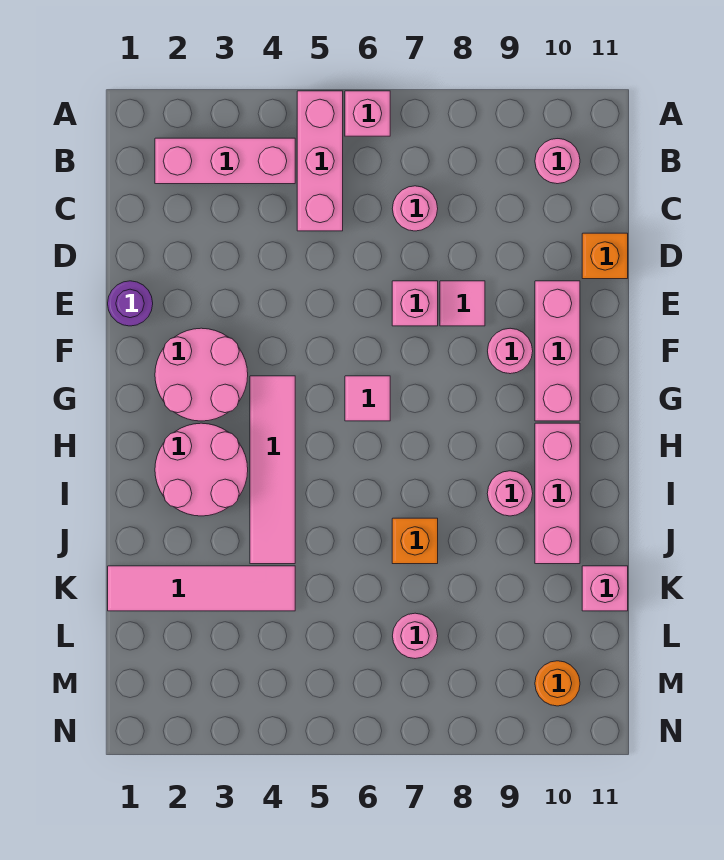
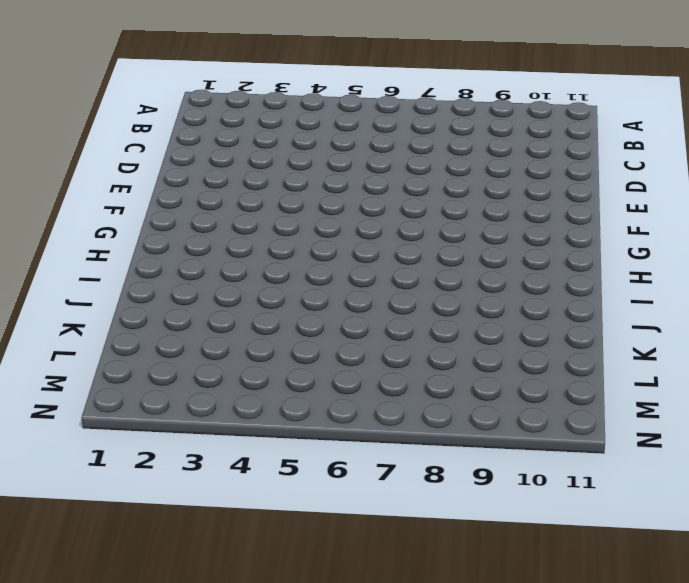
none -> pink brick A5:C5 level 1
none -> pink brick A6 level 1
none -> pink brick B2:B4 level 1

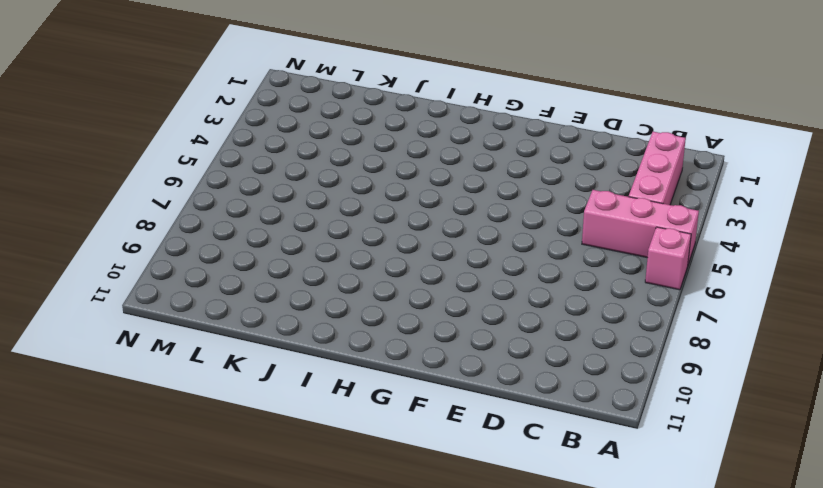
none -> pink round brick B10 level 1
none -> pink round brick C7 level 1
none -> orange brick D11 level 1

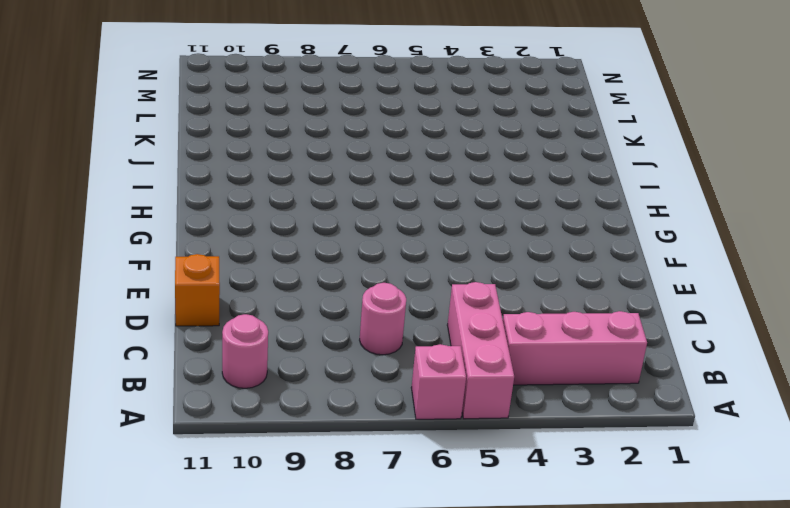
none -> purple round brick E1 level 1
none -> pink brick E7 level 1
none -> pink tile E8 level 1

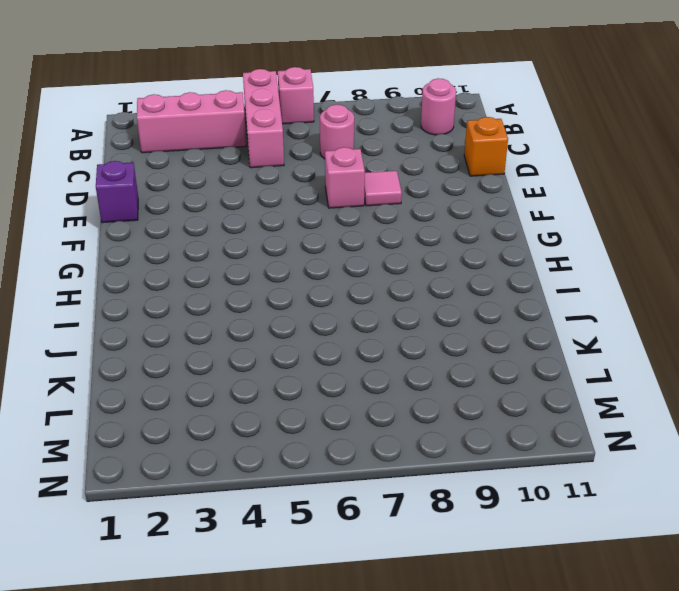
purple brick E1 level 1 -> purple round brick E1 level 1
none -> pink brick E10:G10 level 1
none -> pink round brick F2:G3 level 1
none -> pink round brick F9 level 1

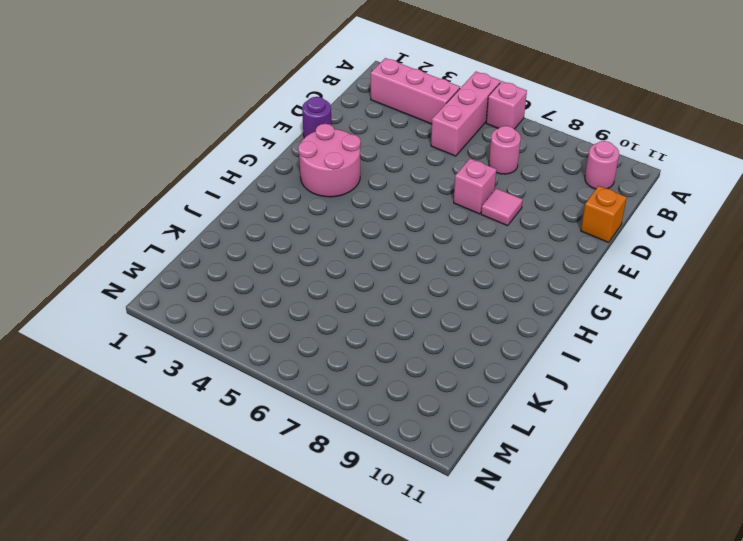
none -> pink brick E10:G10 level 1
none -> pink round brick F9 level 1
none -> pink tile G4:J4 level 1

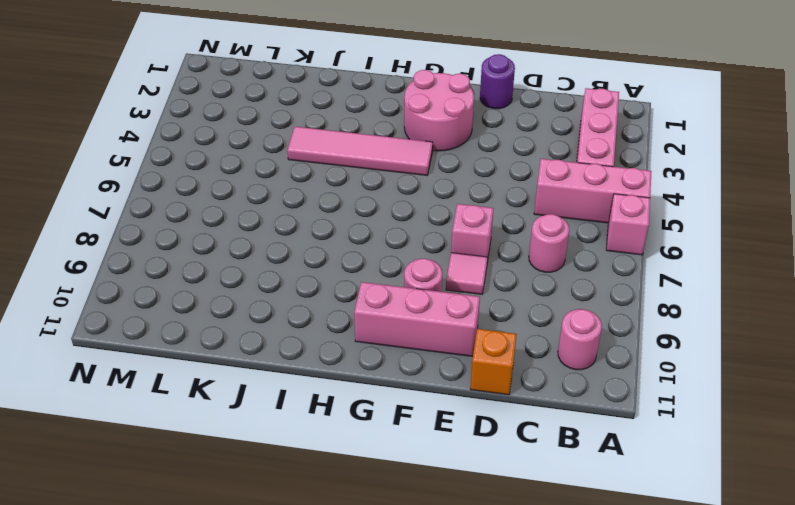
none -> pink tile G6 level 1
none -> pink round brick H2:I3 level 1
none -> pink brick H10:J10 level 1

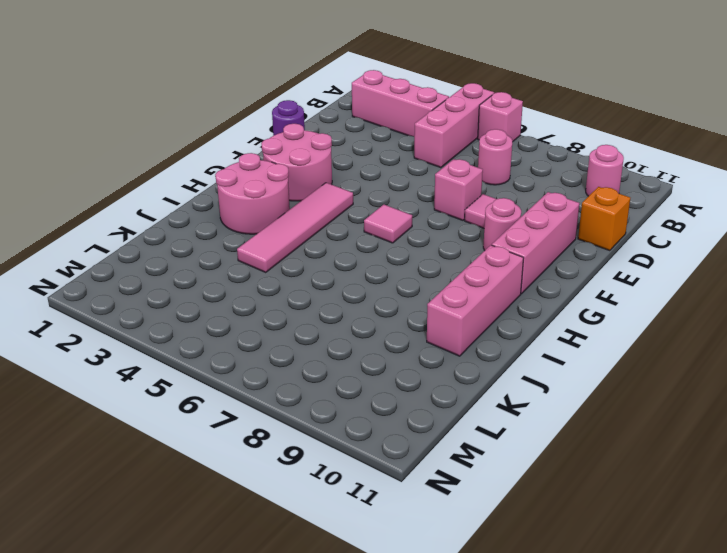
none -> pink round brick I9 level 1
none -> orange brick J7 level 1
none -> pink tile K1:K4 level 1

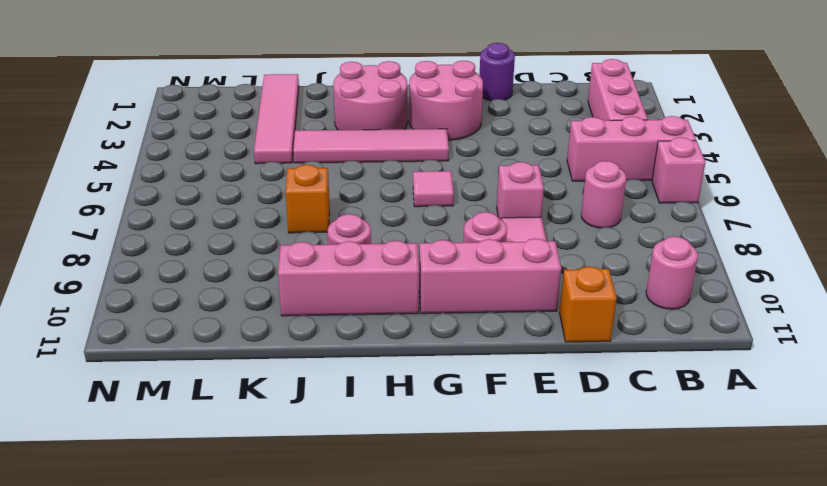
none -> pink brick K11 level 1
none -> pink round brick L7 level 1
none -> orange round brick M10 level 1

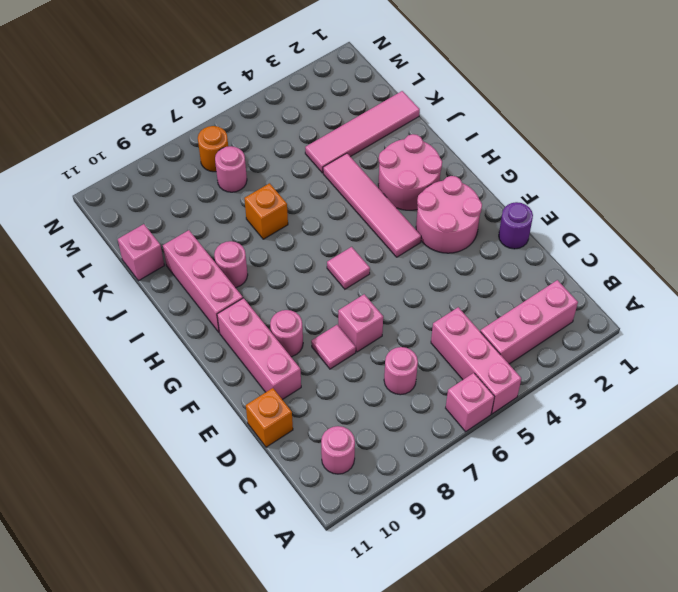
orange round brick M7 level 1 -> orange round brick M10 level 1

